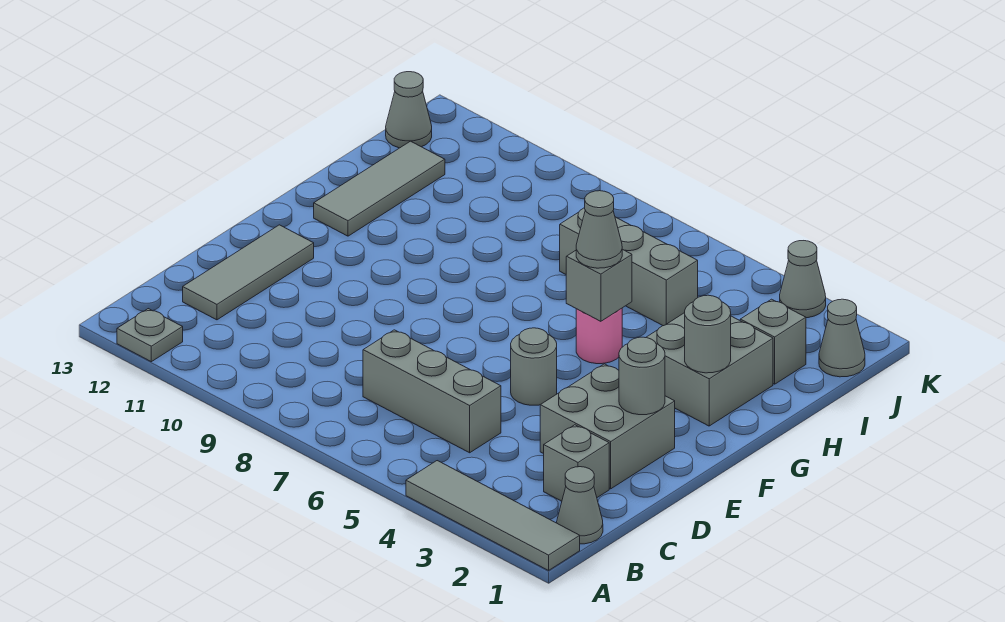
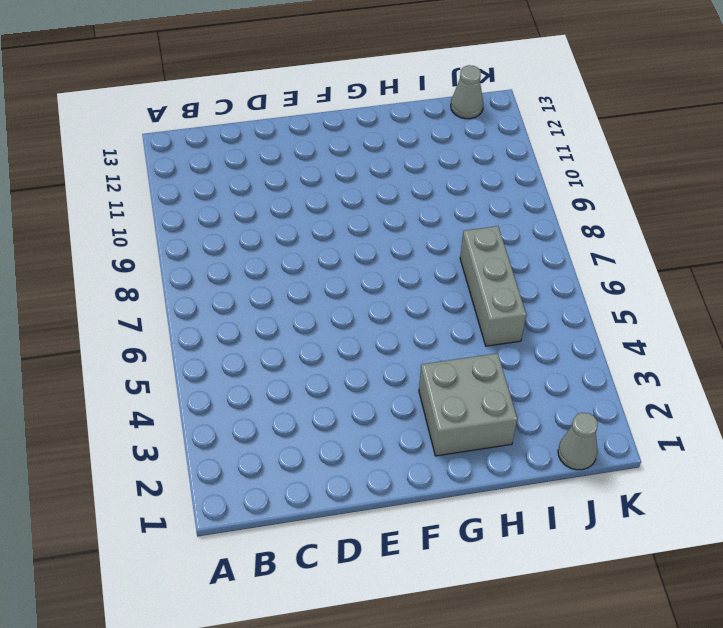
none -> grey tile A1:A4 level 1
none -> grey plate A12 level 1
none -> grey cone B1 level 1

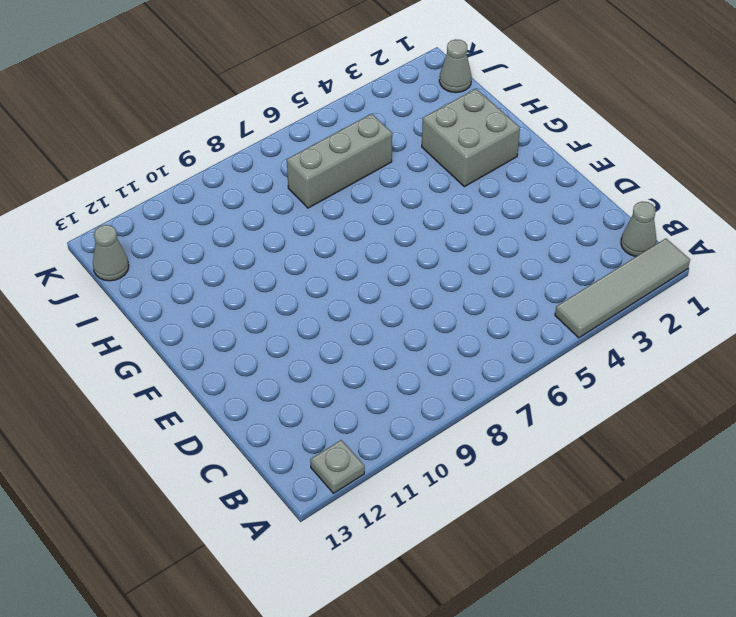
none -> grey brick C2 level 1
none -> grey brick C5:C7 level 1
none -> grey tile C12:E12 level 1

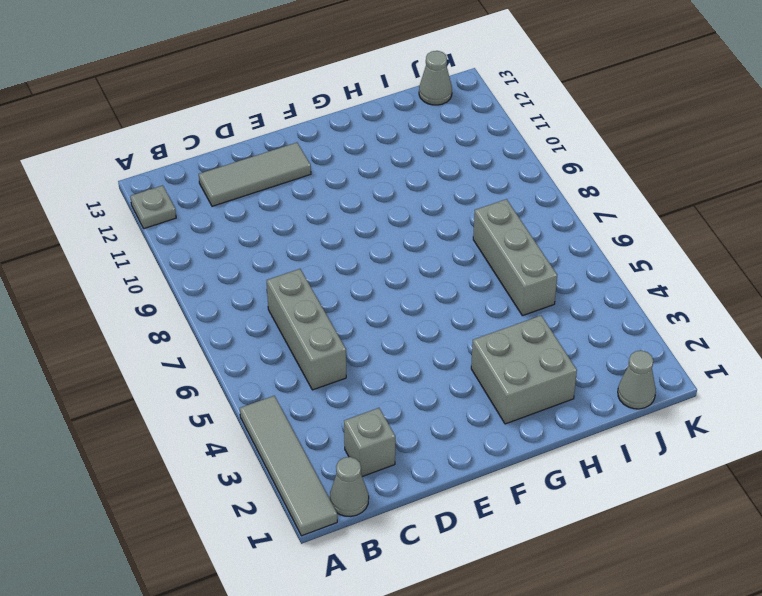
none -> grey brick D2:E3 level 1
none -> grey round brick E5 level 1
none -> pink round brick G5 level 1

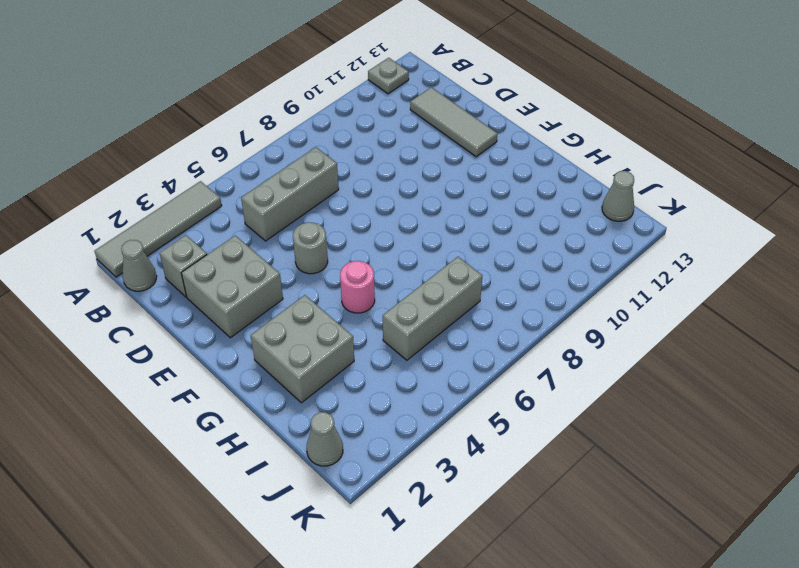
none -> grey tile G12:I12 level 1
none -> grey brick I2 level 1
none -> grey cone K3 level 1

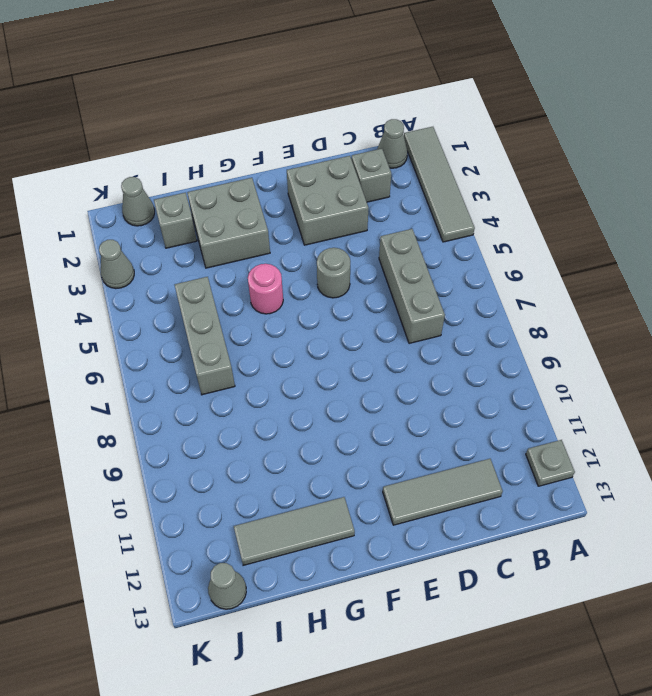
none -> grey round brick E2 level 2
none -> grey round brick G2 level 2
none -> grey brick G5 level 2

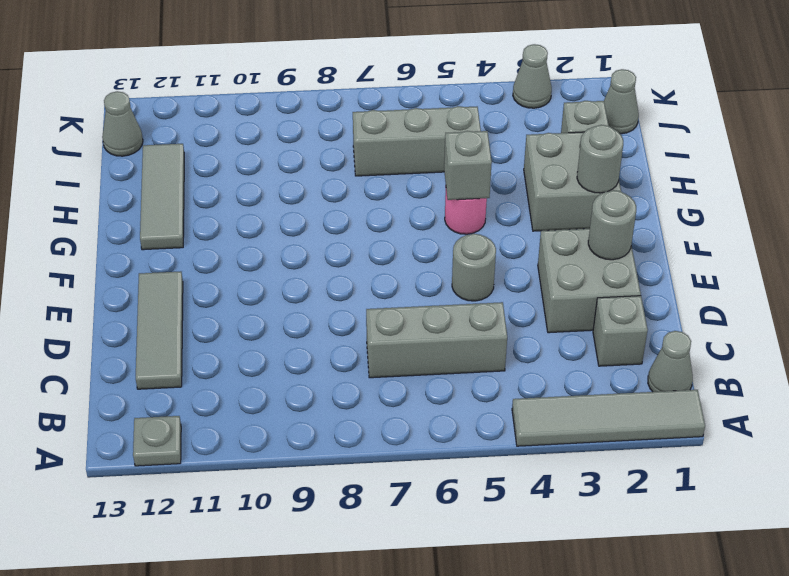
none -> grey cone G5 level 3

